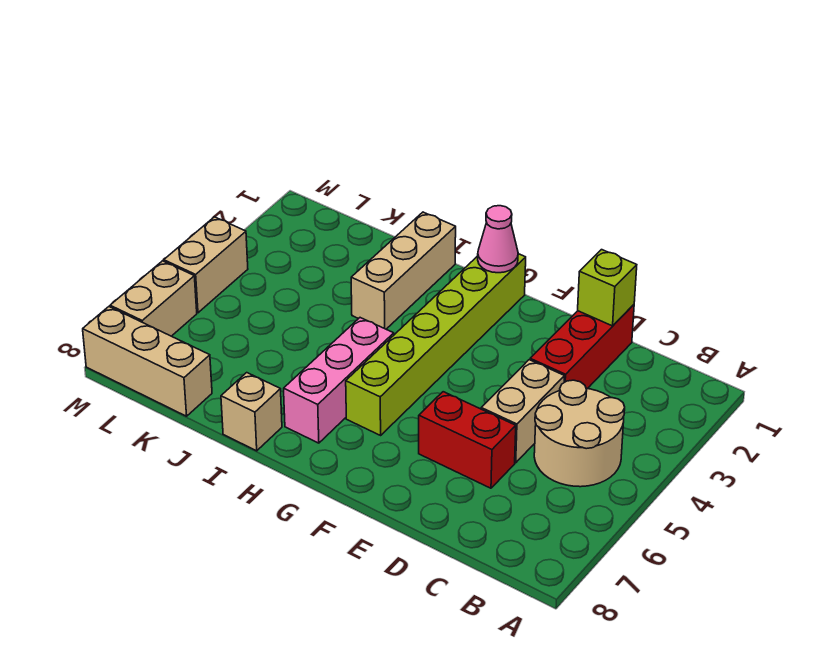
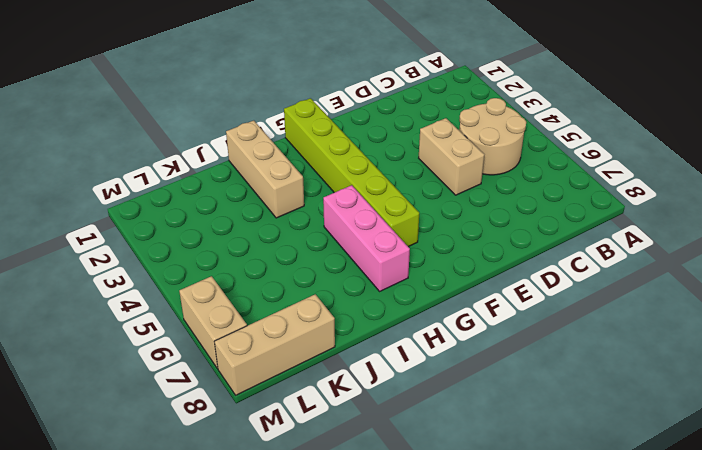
none -> red brick D1:D3 level 1
none -> red brick D6:E6 level 1
none -> tan brick I8 level 1

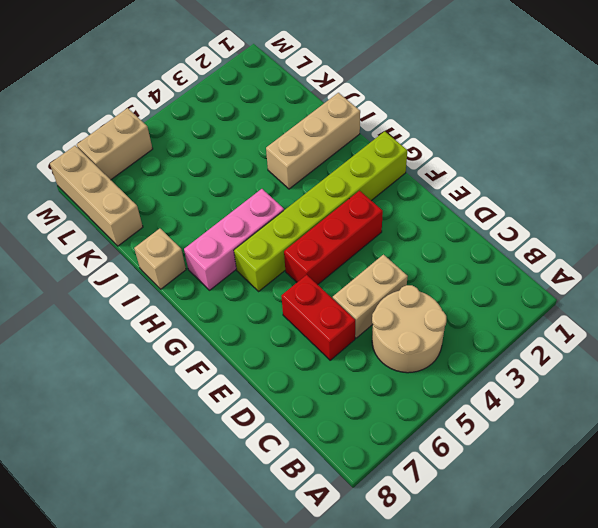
red brick F3:F5 level 1 -> red brick D1:D3 level 1
none -> tan brick M4:M5 level 1
none -> lime brick D1 level 2
none -> pink cone G1 level 2

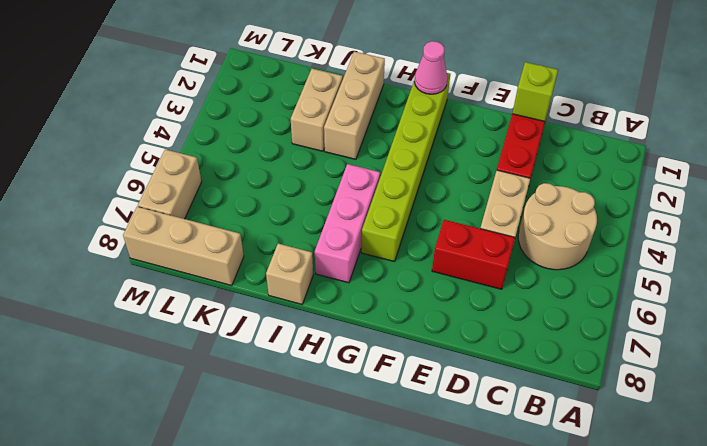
tan brick J2:J3 level 1 -> tan brick M4:M5 level 1

